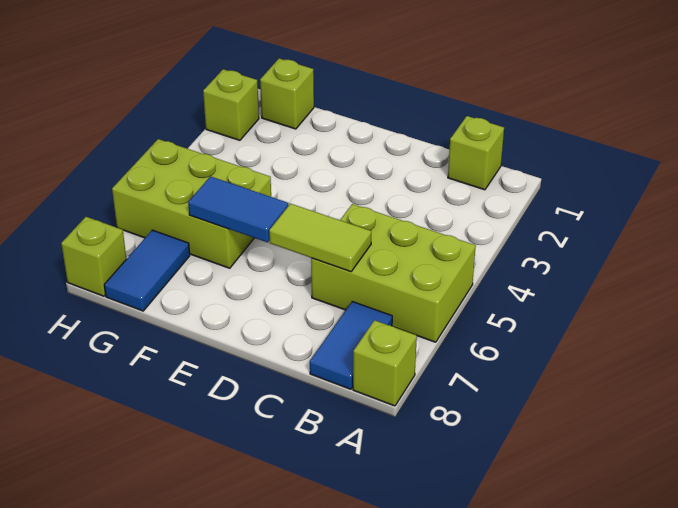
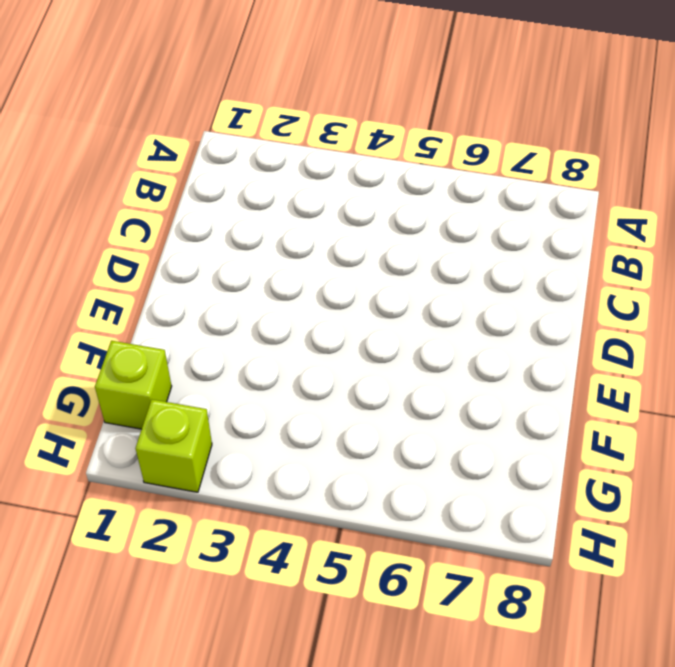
none -> lime brick A5:C6 level 1
none -> lime brick A8 level 1

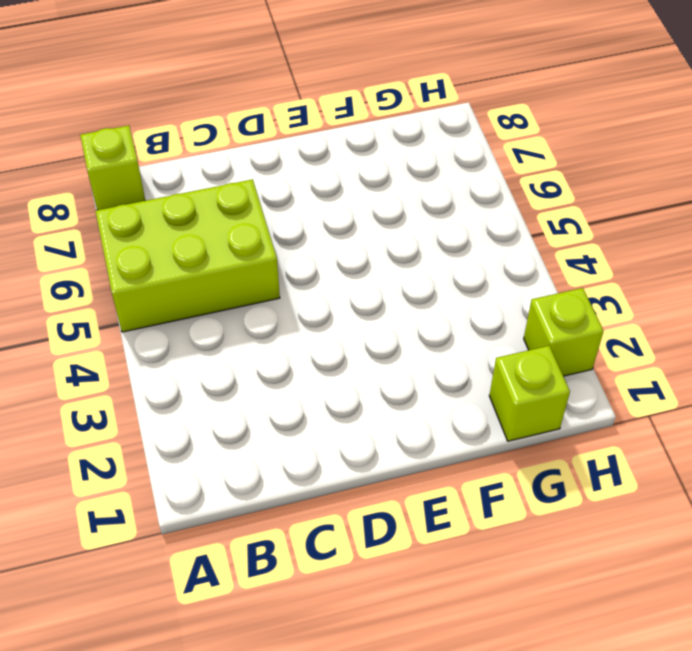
none -> lime brick B1 level 1
none -> blue tile B7:B8 level 1

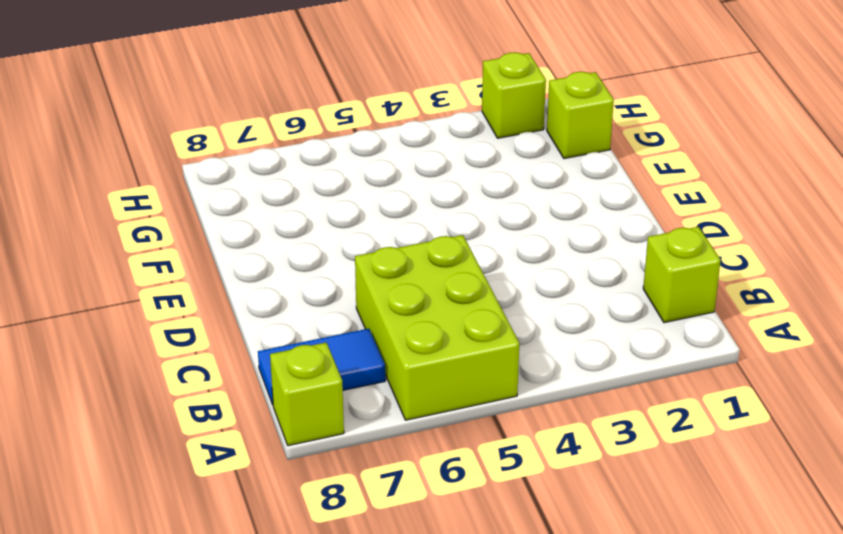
none -> lime brick F5:H6 level 1
none -> blue tile G7:G8 level 1

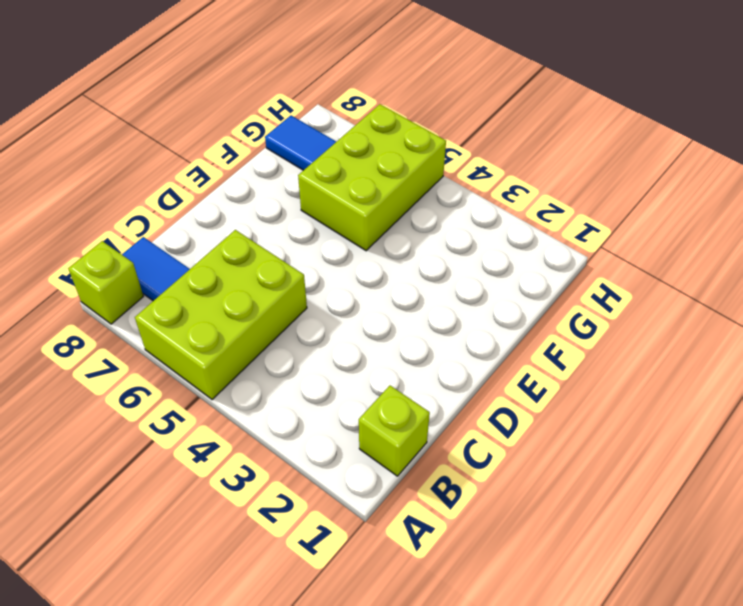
none -> lime brick G1 level 1
none -> lime brick H2 level 1

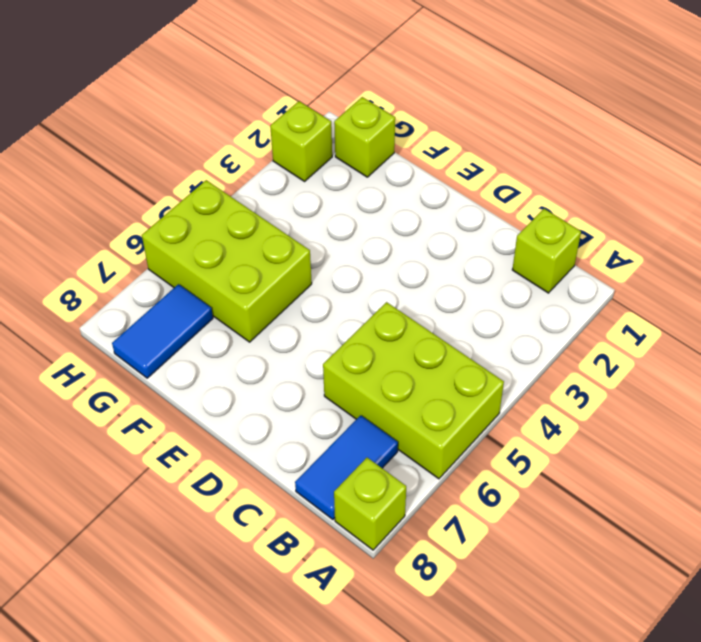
none -> lime brick H8 level 1
none -> lime tile C6:D6 level 2

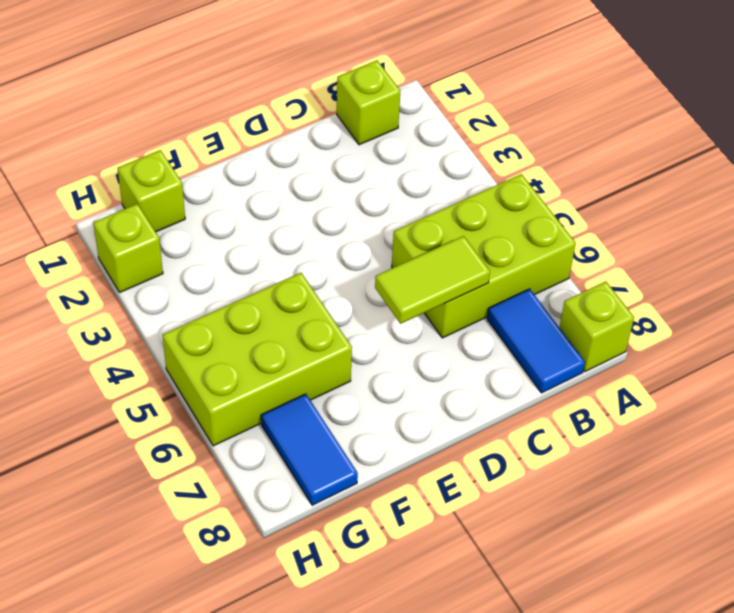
none -> lime brick H8 level 1
none -> blue tile E6:F6 level 2

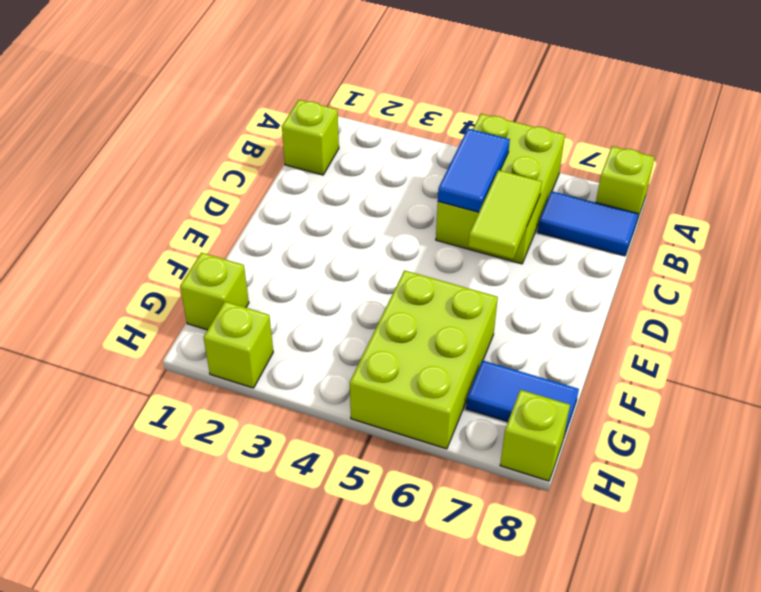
blue tile B5:C5 level 2 -> blue tile E6:F6 level 2

